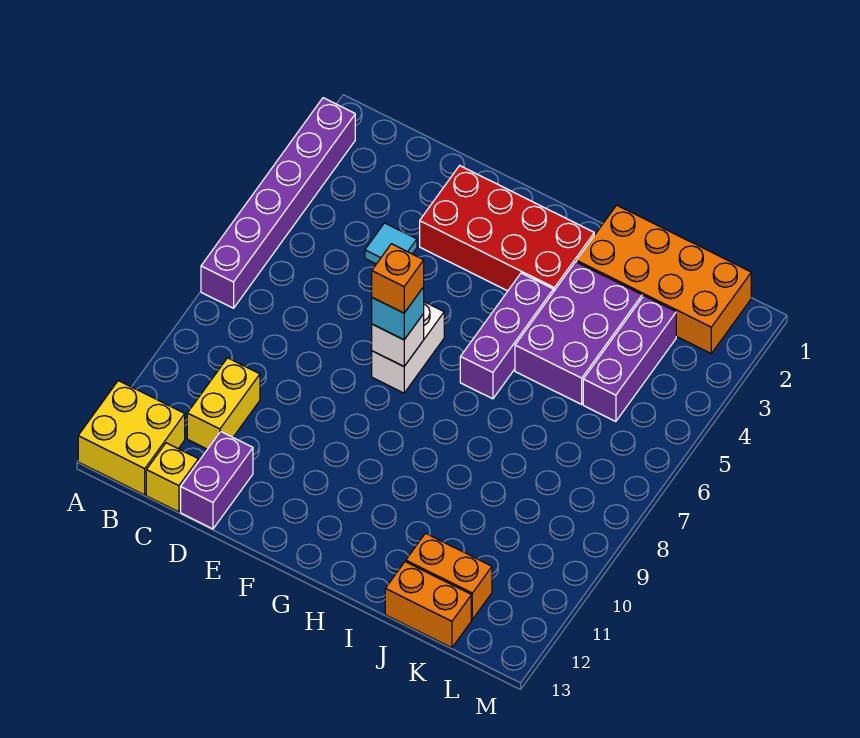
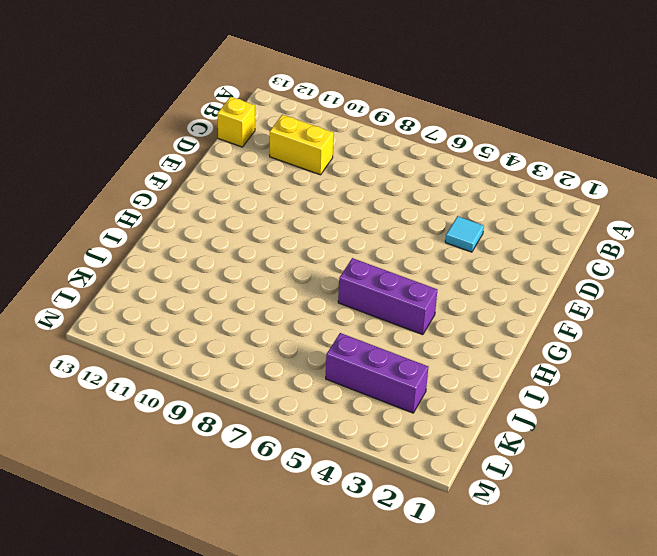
none -> purple brick A2:A7 level 1
none -> yellow brick A12:B13 level 1
none -> purple brick D12:D13 level 1

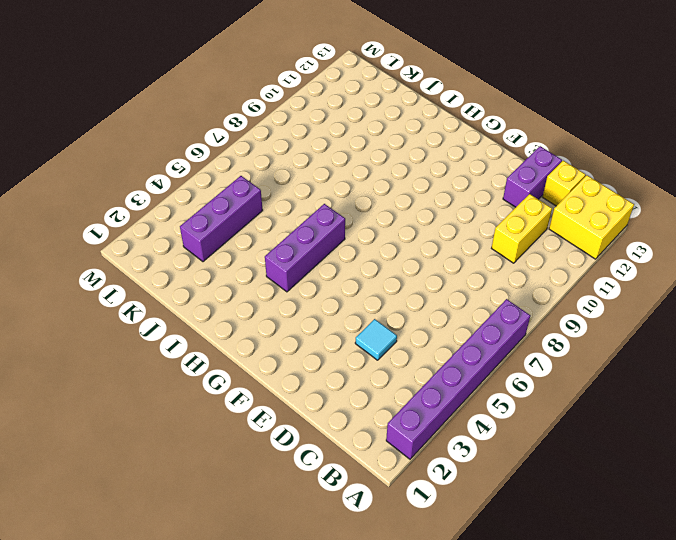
none -> red brick E2:H3 level 1
none -> white brick F6:F7 level 1
none -> orange brick I1:L2 level 1

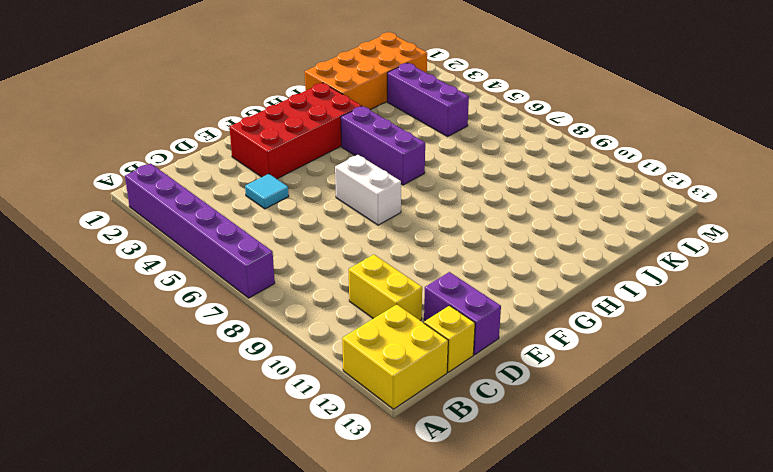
none -> purple brick I3:J5 level 1
none -> orange brick J12:K12 level 1
none -> orange brick J13:K13 level 1

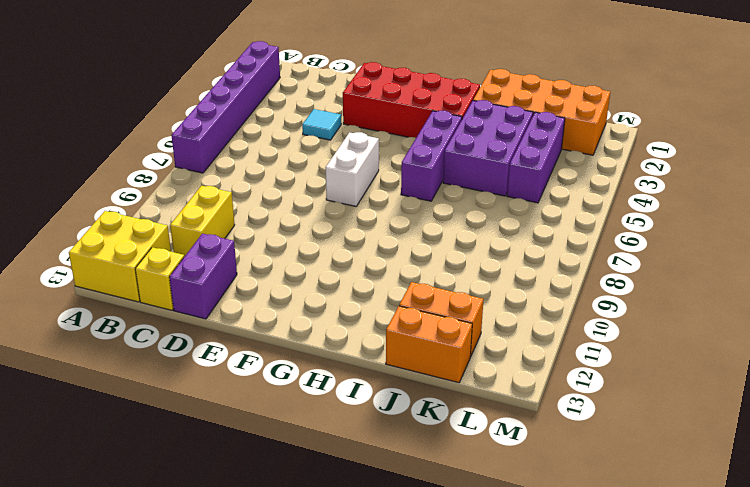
none -> white brick F7 level 2
none -> cyan brick F7 level 3
none -> orange brick F7 level 4

